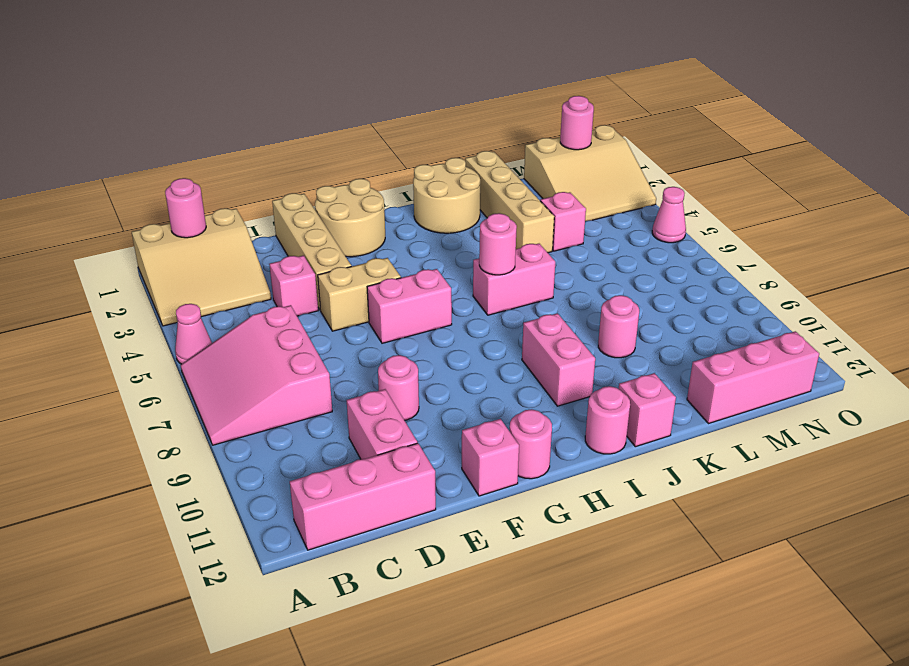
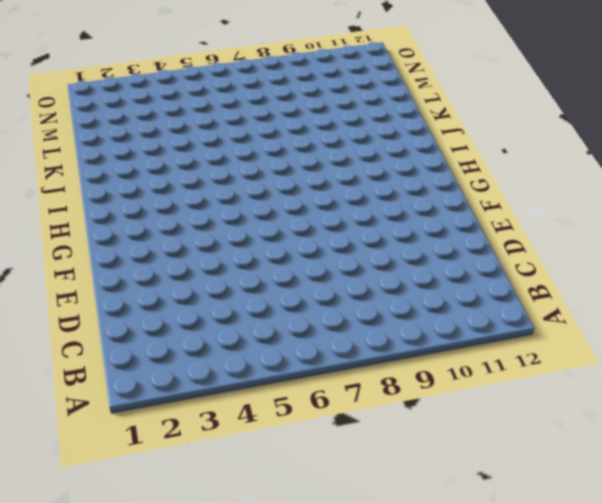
none -> tan slope A1:C3 level 1 top 1
none -> pink cone A5 level 1
none -> pink slope A6:C8 level 1 top C

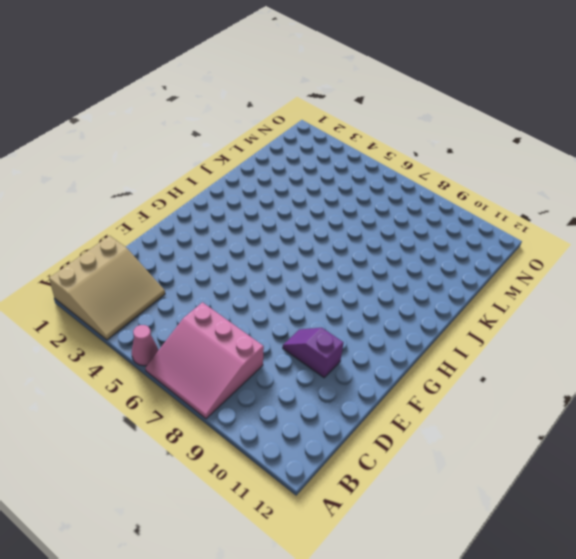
purple slope E9:E10 level 1 top 10 -> pink round brick E9 level 1
none -> pink brick B12:D12 level 1
none -> pink brick D4 level 1
none -> pink brick D10:D11 level 1

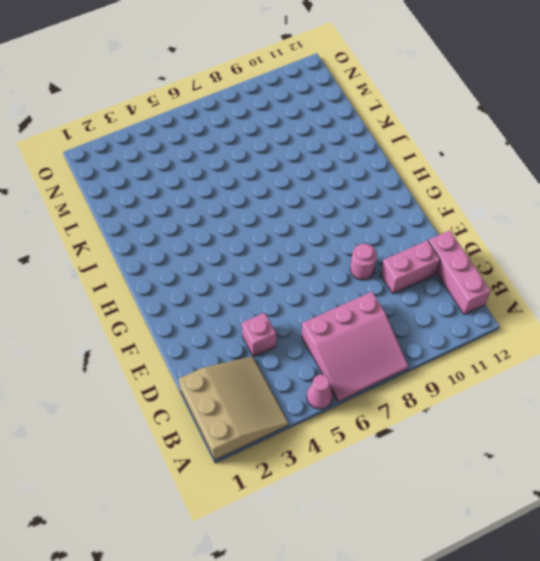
none -> tan brick E1:E4 level 1
none -> tan brick E5:F5 level 1
none -> tan round brick F1:G2 level 1

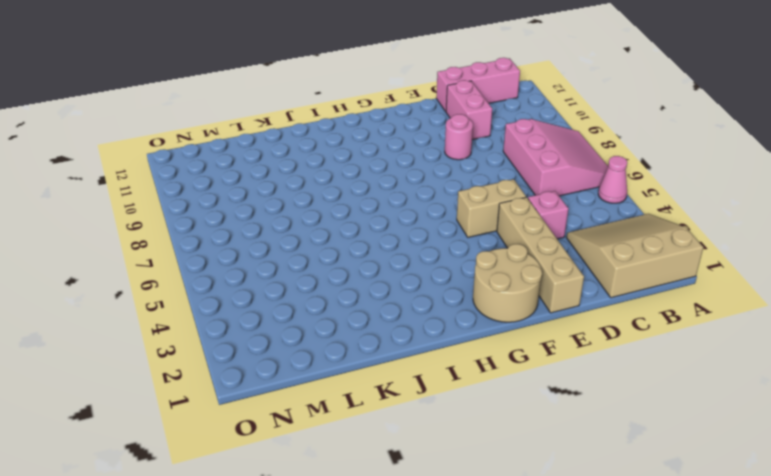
none -> pink brick F6:G6 level 1
none -> pink brick F12 level 1
none -> pink round brick G12 level 1

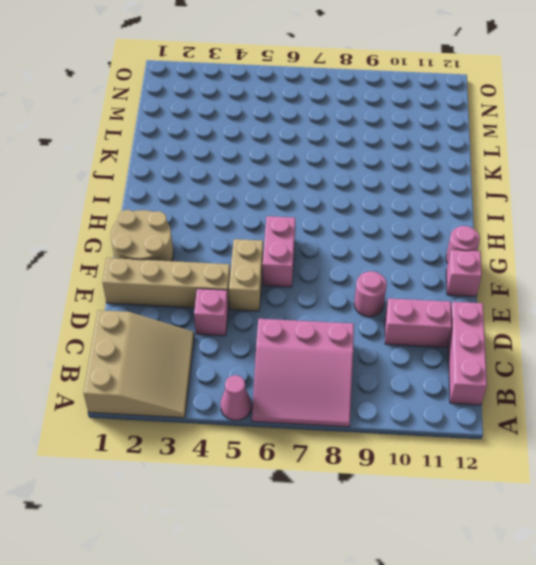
none -> tan round brick I1:J2 level 1
none -> pink brick I6:J6 level 1
none -> pink brick I9:I10 level 1

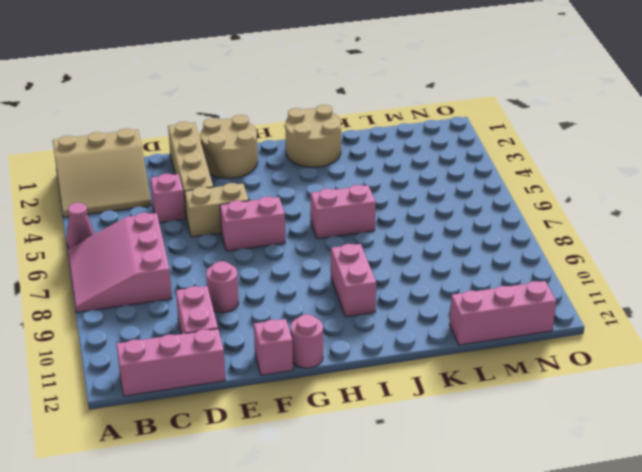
none -> pink round brick I12 level 1
none -> pink brick J12 level 1
none -> tan brick K1:K4 level 1

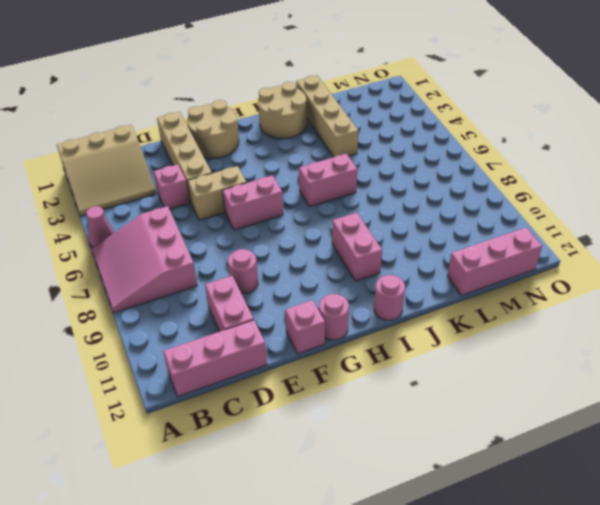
none -> pink brick J12 level 1
none -> pink round brick K9 level 1
none -> pink brick L4 level 1

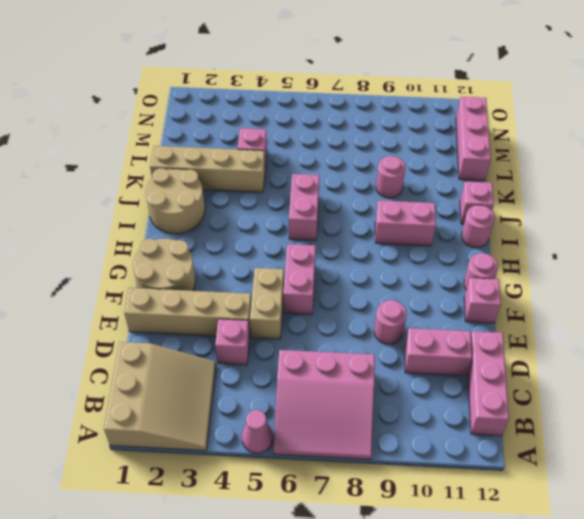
none -> tan slope M1:O3 level 1 top 1
none -> pink cone O5 level 1
none -> pink round brick B1 level 2

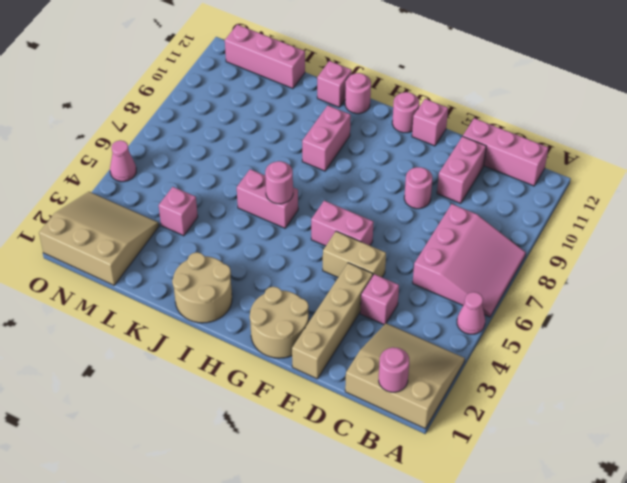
none -> tan brick K1:K4 level 1
none -> pink round brick K9 level 1
none -> pink round brick N1 level 2

